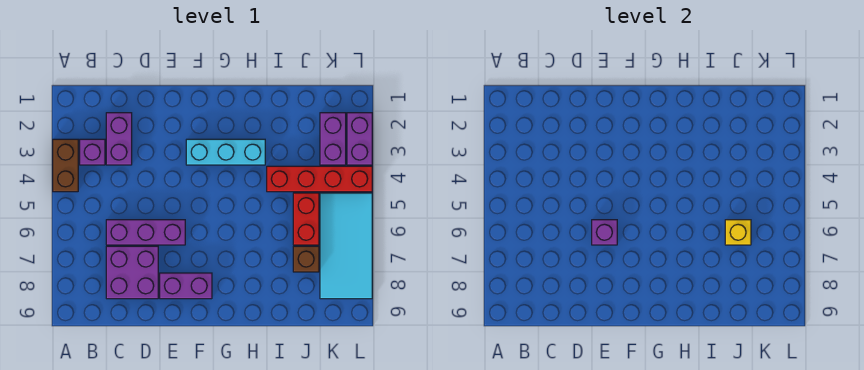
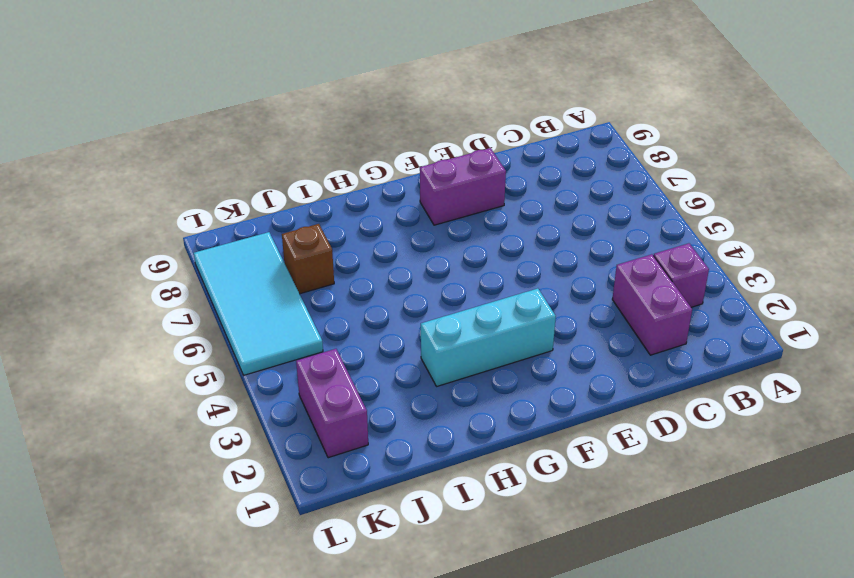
none -> brown brick A3:A4 level 1
none -> purple brick C6:E6 level 1
none -> purple brick C7:D8 level 1

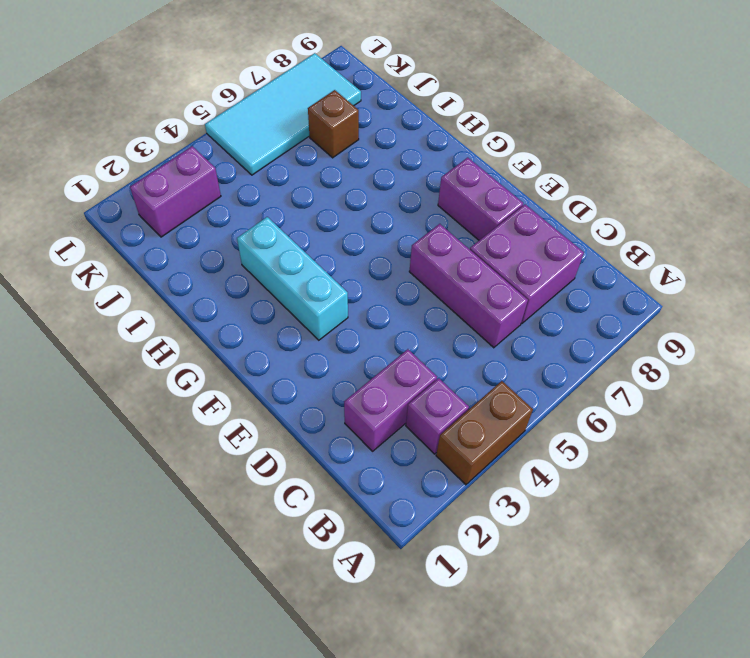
none -> red brick I4:L4 level 1
none -> red brick J5:J6 level 1
none -> purple brick L2:L3 level 1

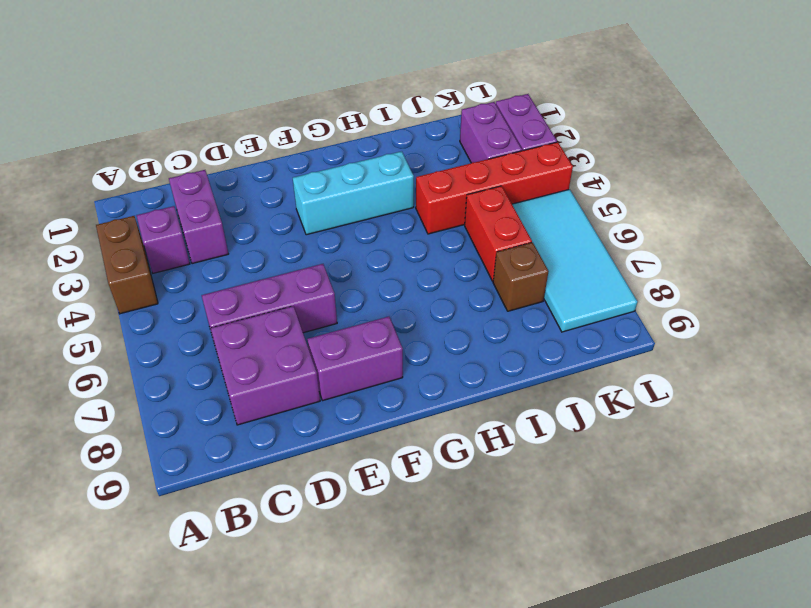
none -> purple brick E6 level 2
none -> yellow brick J6 level 2

